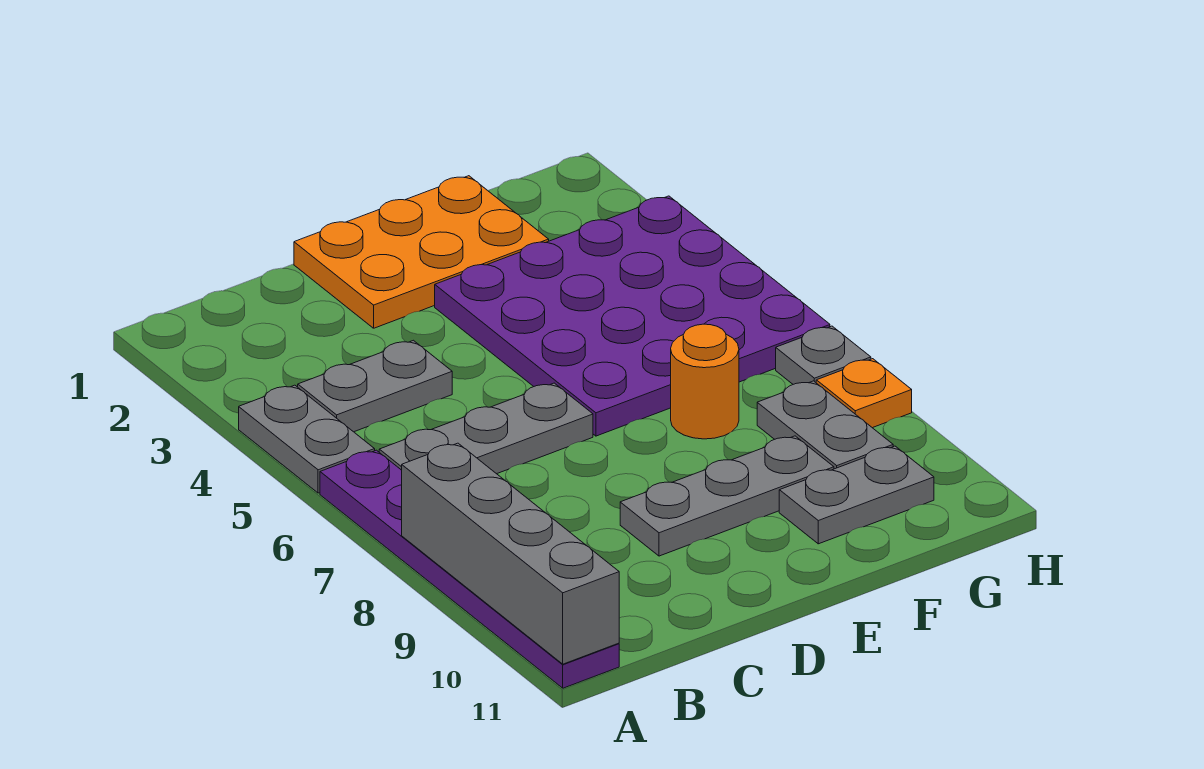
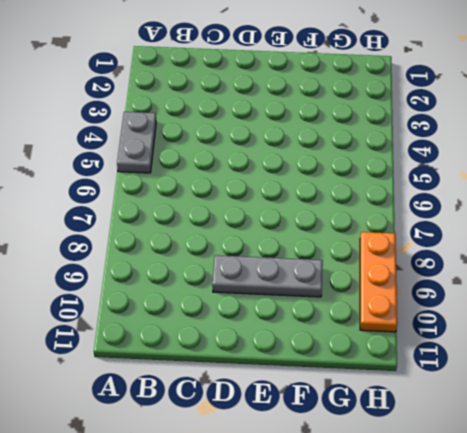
orange plate H8:H10 level 1 -> orange plate H8 level 1
none -> purple plate A6:A11 level 1
none -> grey plate B4:C4 level 1
none -> grey plate B6:D6 level 1

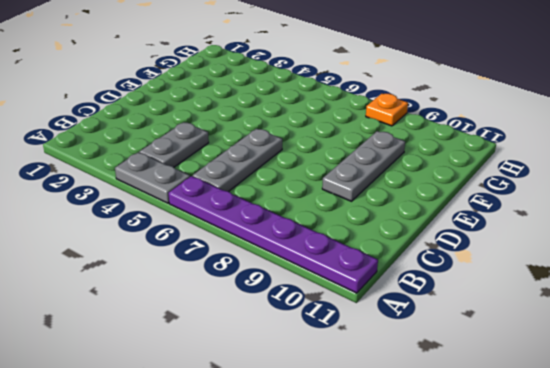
none -> orange plate D1:F2 level 1
none -> purple plate E3:H6 level 1
none -> orange round brick F7 level 1

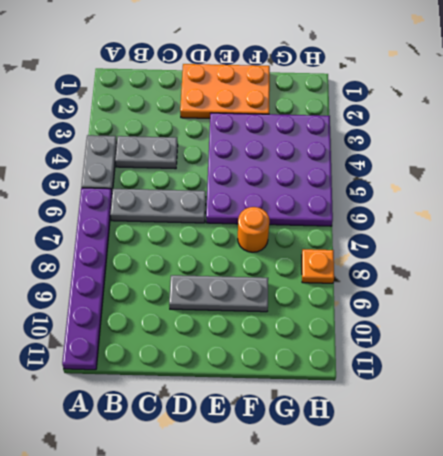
none -> grey plate F10:G10 level 1
none -> grey plate G8:G9 level 1
none -> grey plate H7 level 1

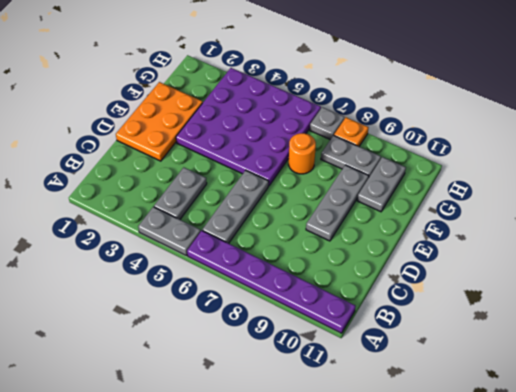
none -> grey brick A8:A11 level 2

